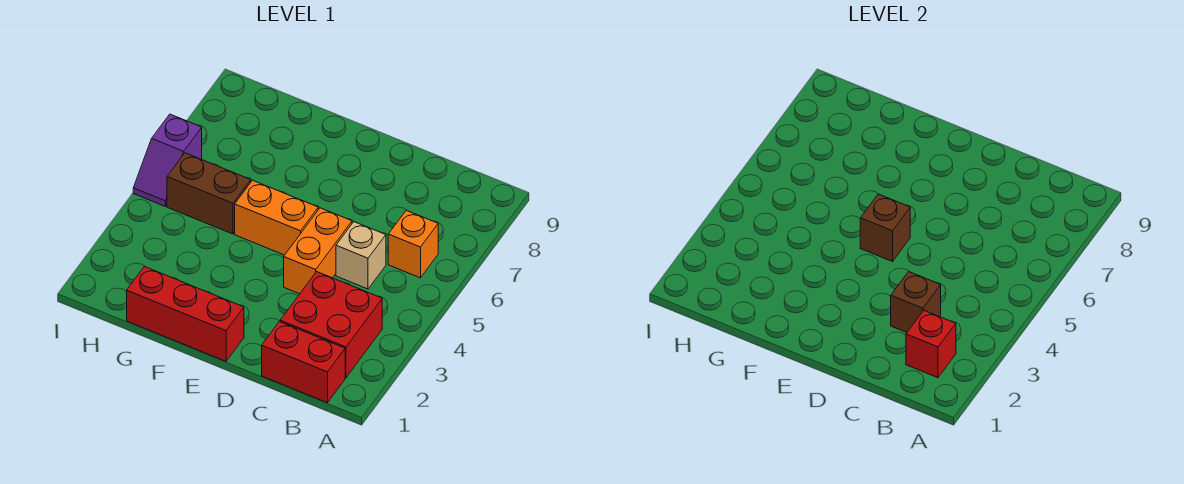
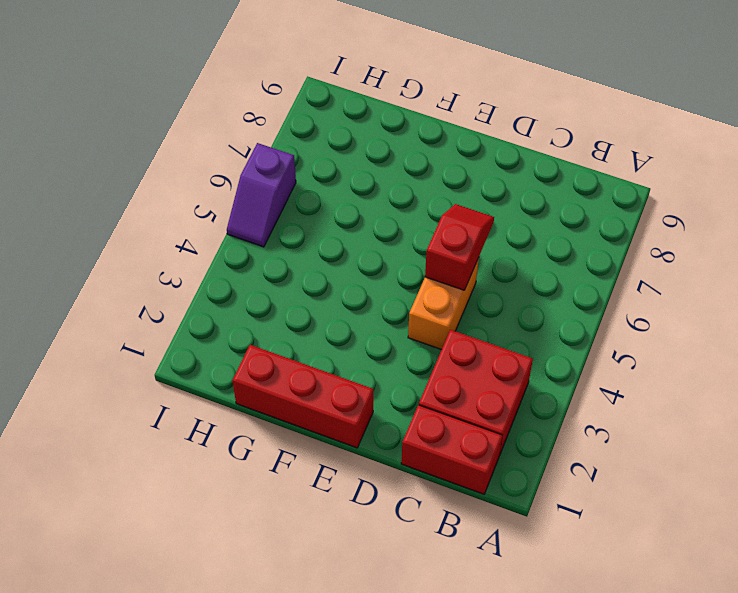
red slope D5:D6 level 2 top 5 -> none
none -> orange brick B6 level 1
none -> tan brick C5 level 1
none -> orange brick E5:F5 level 1

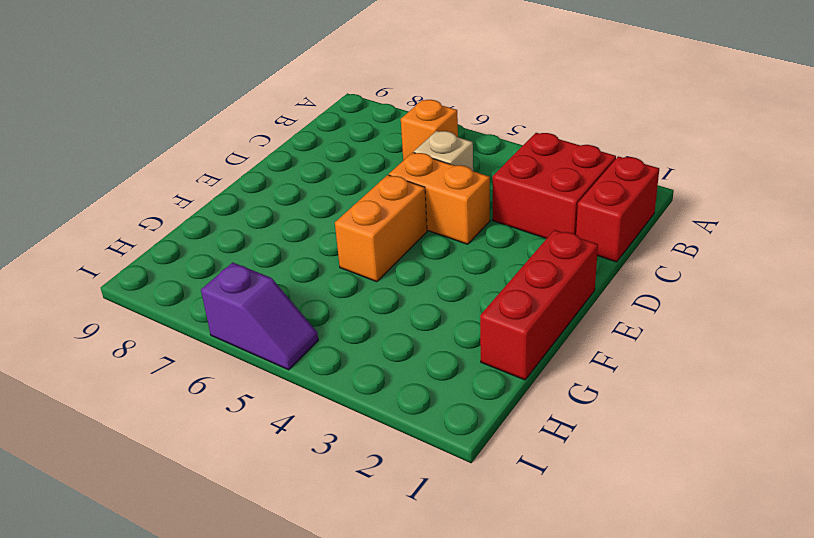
none -> brown brick G5:H5 level 1
none -> red brick B2 level 2
none -> brown brick C3 level 2

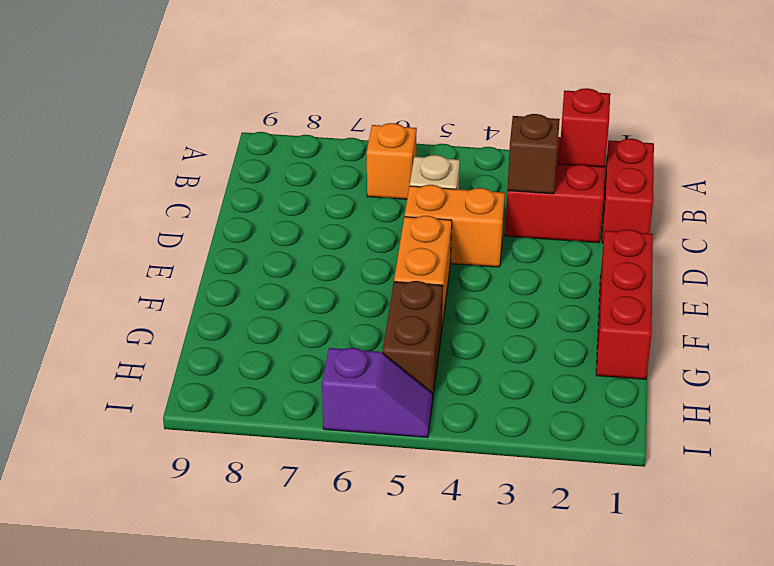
none -> brown brick E5 level 2

